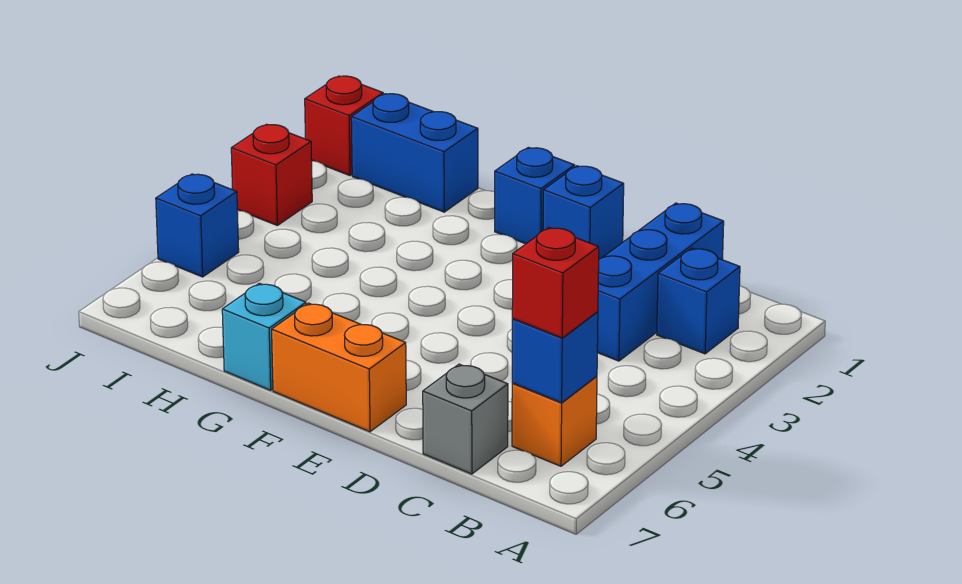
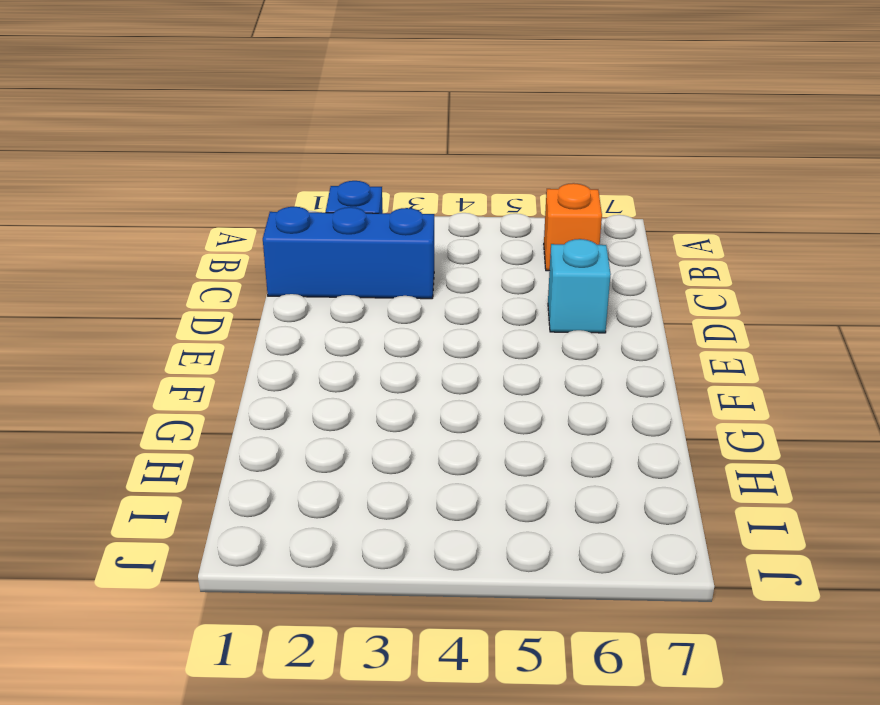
cyan brick D6 level 1 -> cyan brick G7 level 1
none -> grey brick C7 level 1
none -> blue brick E1 level 1
none -> orange brick E7:F7 level 1

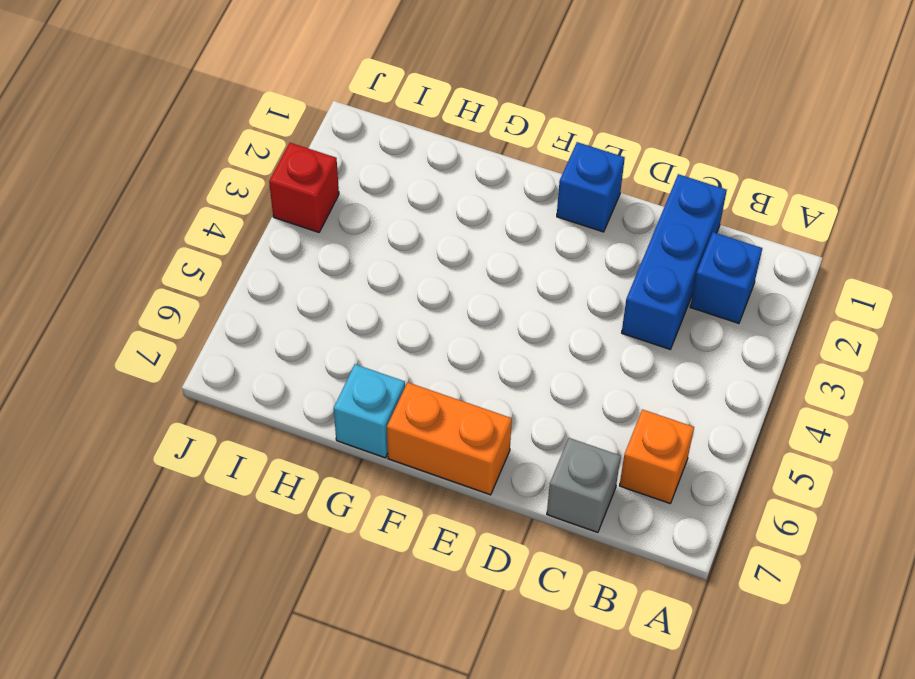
none -> blue brick F1 level 1
none -> blue brick H1:I1 level 1
none -> red brick J1 level 1

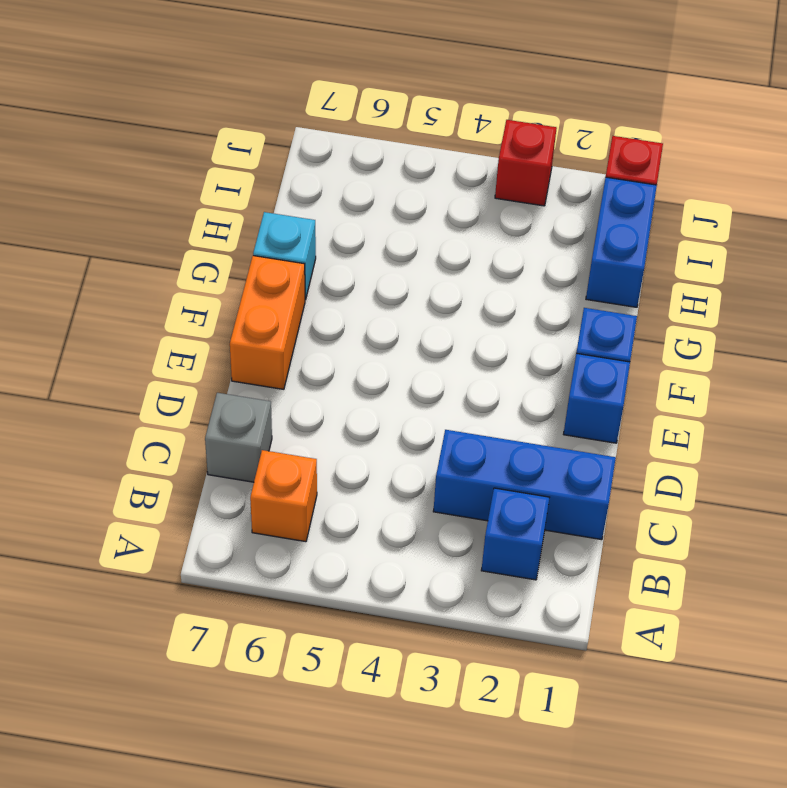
none -> blue brick J5 level 1
none -> blue brick B6 level 2
none -> red brick B6 level 3

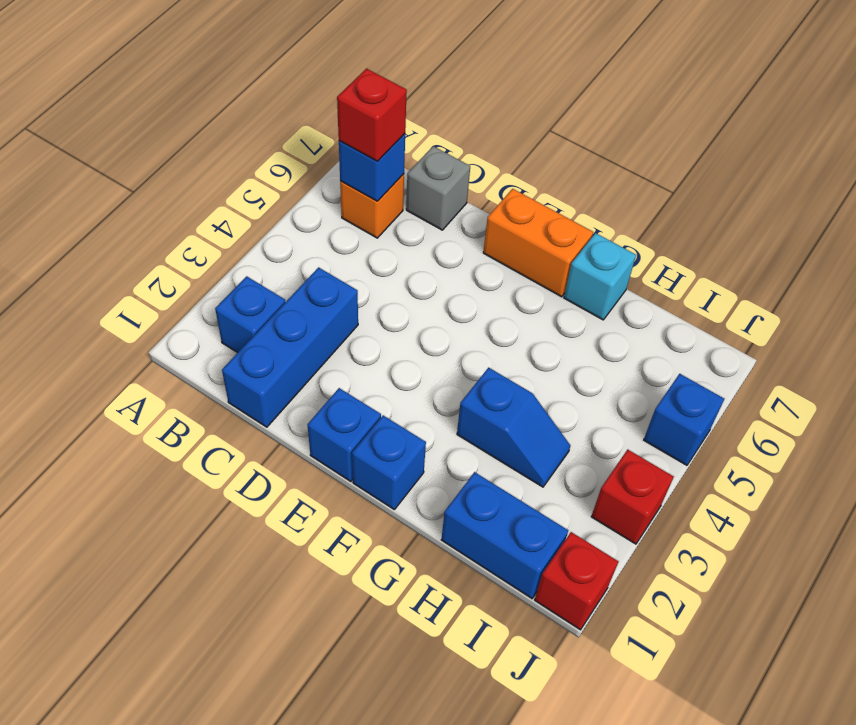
blue slope G3:H3 level 1 top G -> none

